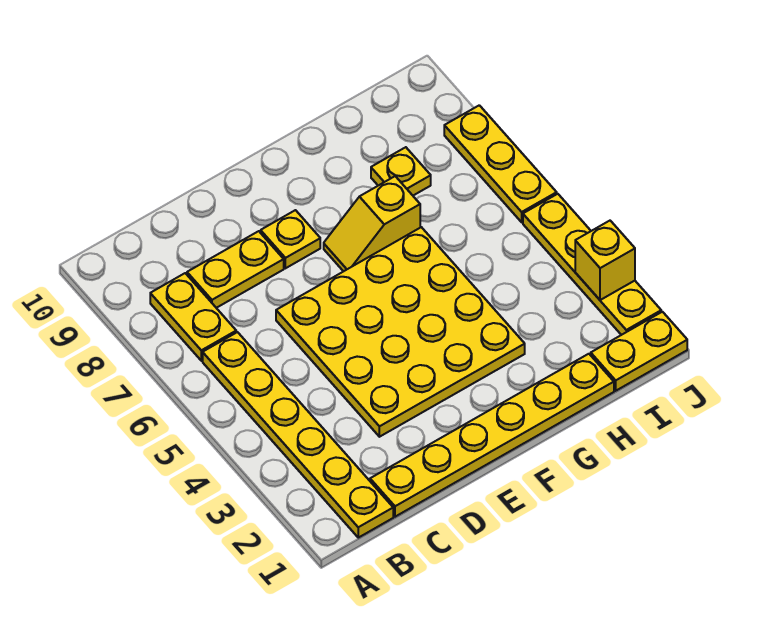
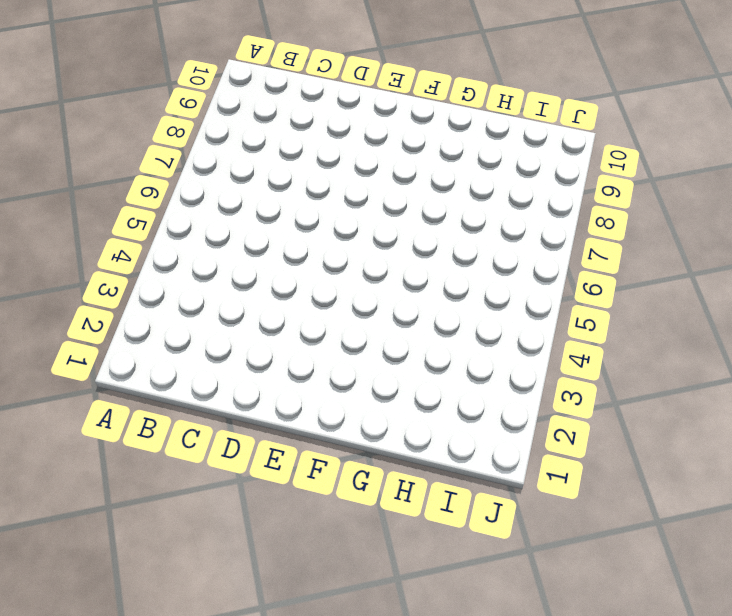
none -> yellow plate B1:B6 level 1
none -> yellow plate B7:B8 level 1
none -> yellow plate C1:H1 level 1

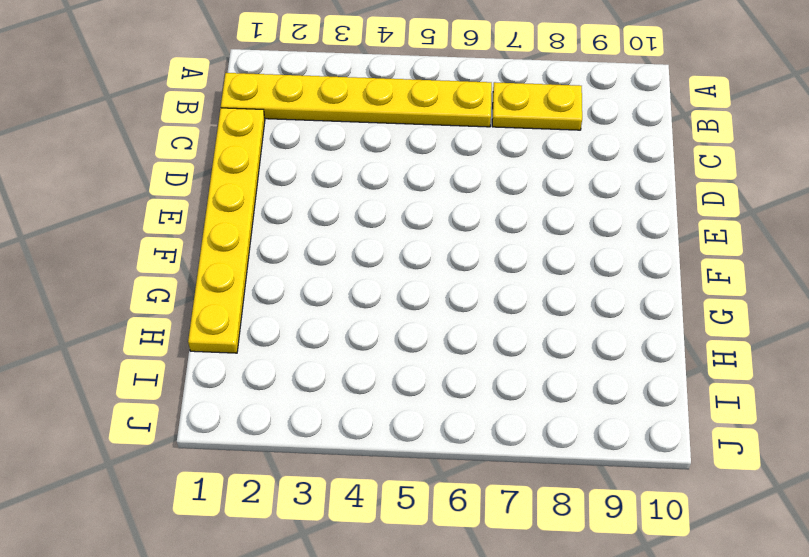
none -> yellow plate C8:D8 level 1
none -> yellow plate D3:G6 level 1
none -> yellow plate E8 level 1

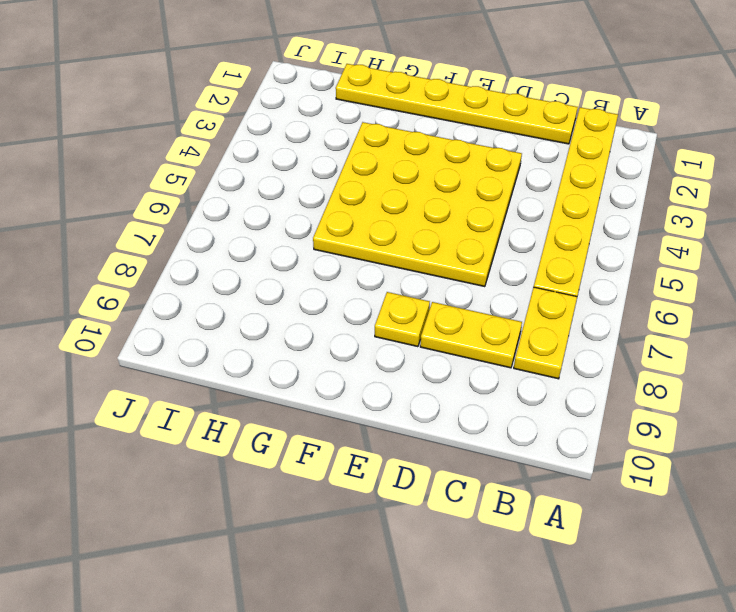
none -> yellow slope F7:G7 level 1 top G
none -> yellow plate H8 level 1
none -> yellow plate I1:J1 level 1

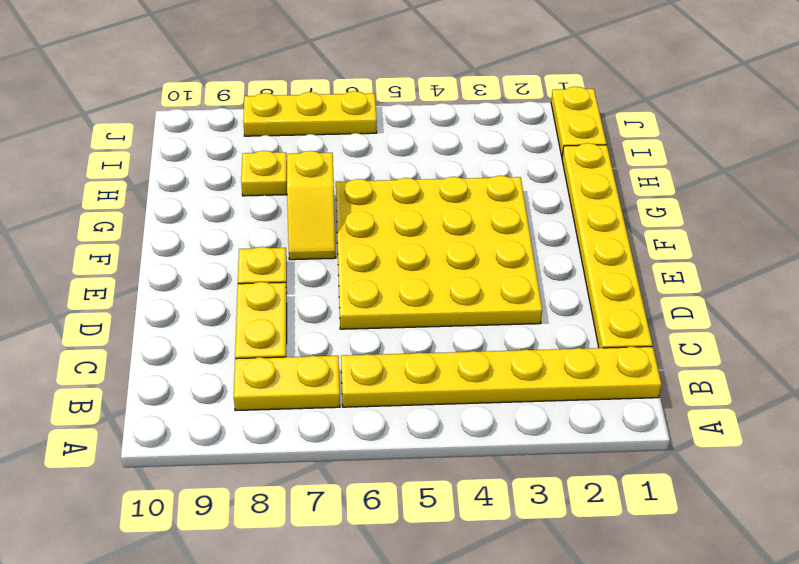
none -> yellow plate J2:J5 level 1
none -> yellow brick J3 level 2

